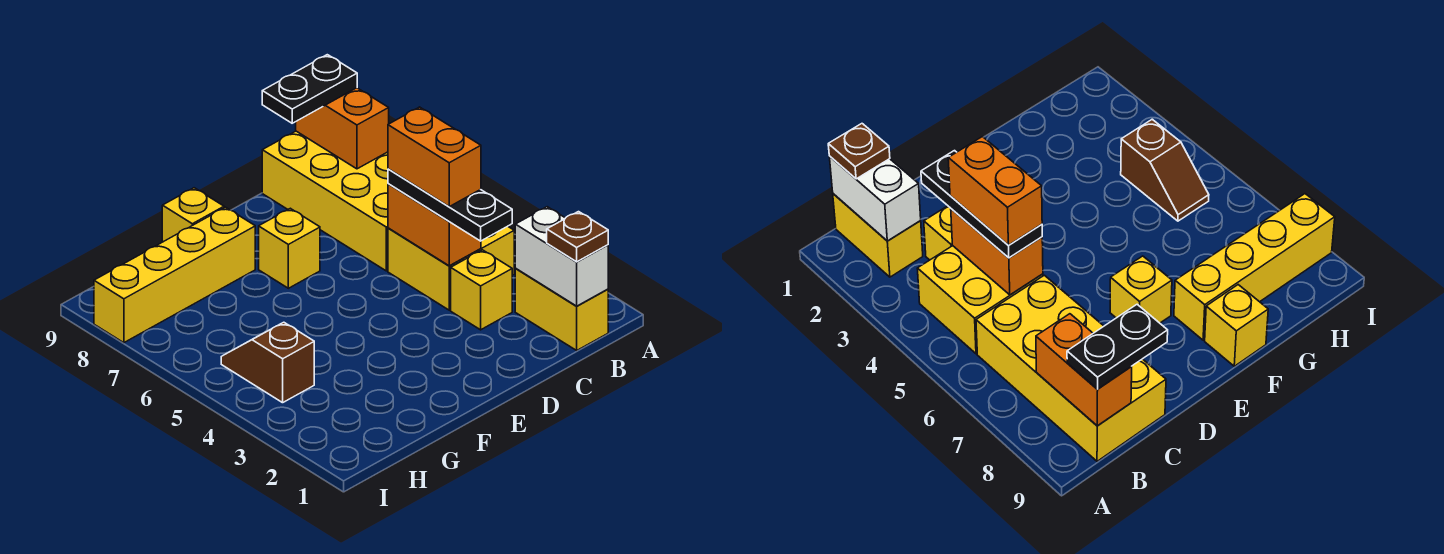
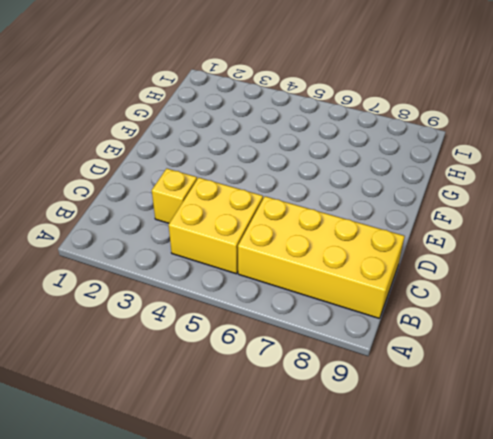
none -> yellow brick B1:B2 level 1
none -> yellow brick E7 level 1
none -> yellow brick F8:I8 level 1

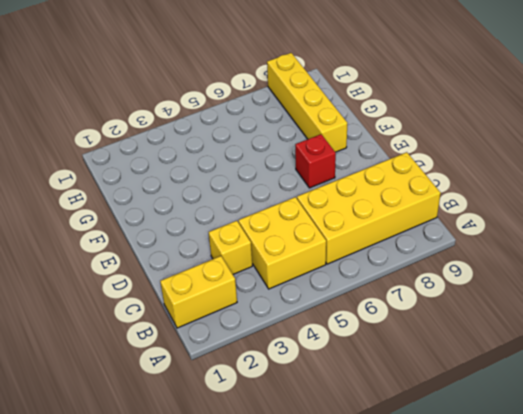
red brick E7 level 1 -> yellow brick E7 level 1
none -> yellow brick F9 level 1
none -> brown slope H4:H5 level 1 top 4
none -> white brick B1:B2 level 2

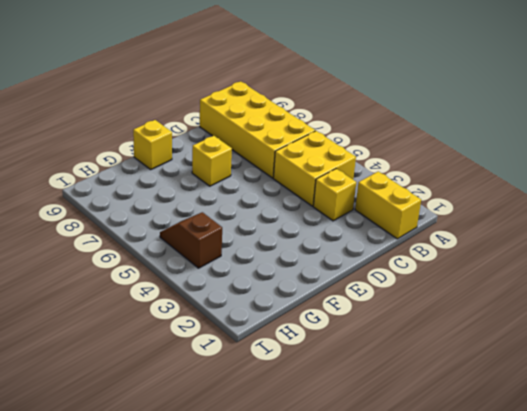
none -> yellow brick F8:I8 level 1
none -> white brick B1:B2 level 2
none -> orange brick B8:B9 level 2

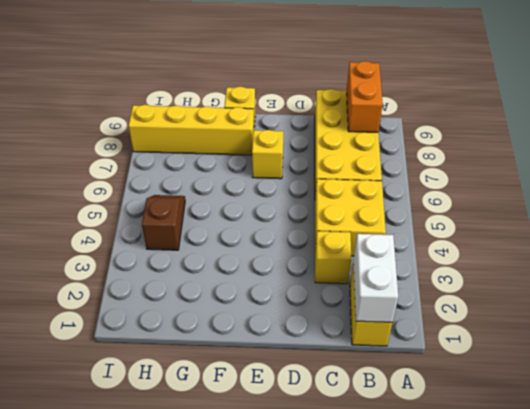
none -> orange brick C4:C5 level 2
none -> brown plate B1 level 3
none -> black plate B9:C9 level 3

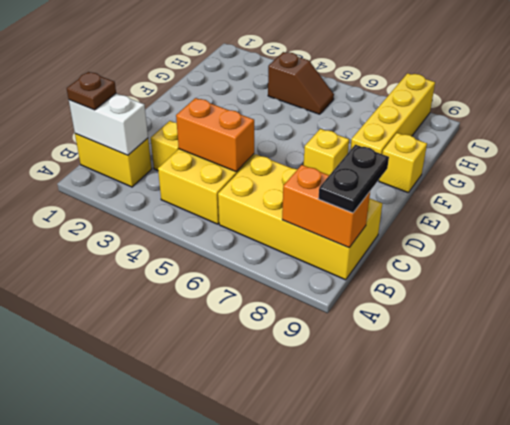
none -> black plate C3:C5 level 3
none -> orange brick C4:C5 level 4

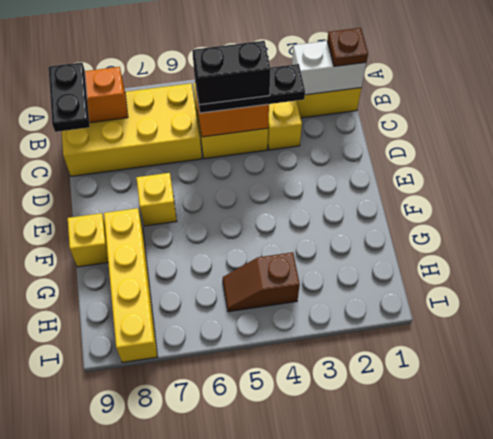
black brick C4:C5 level 4 -> orange brick C4:C5 level 4

